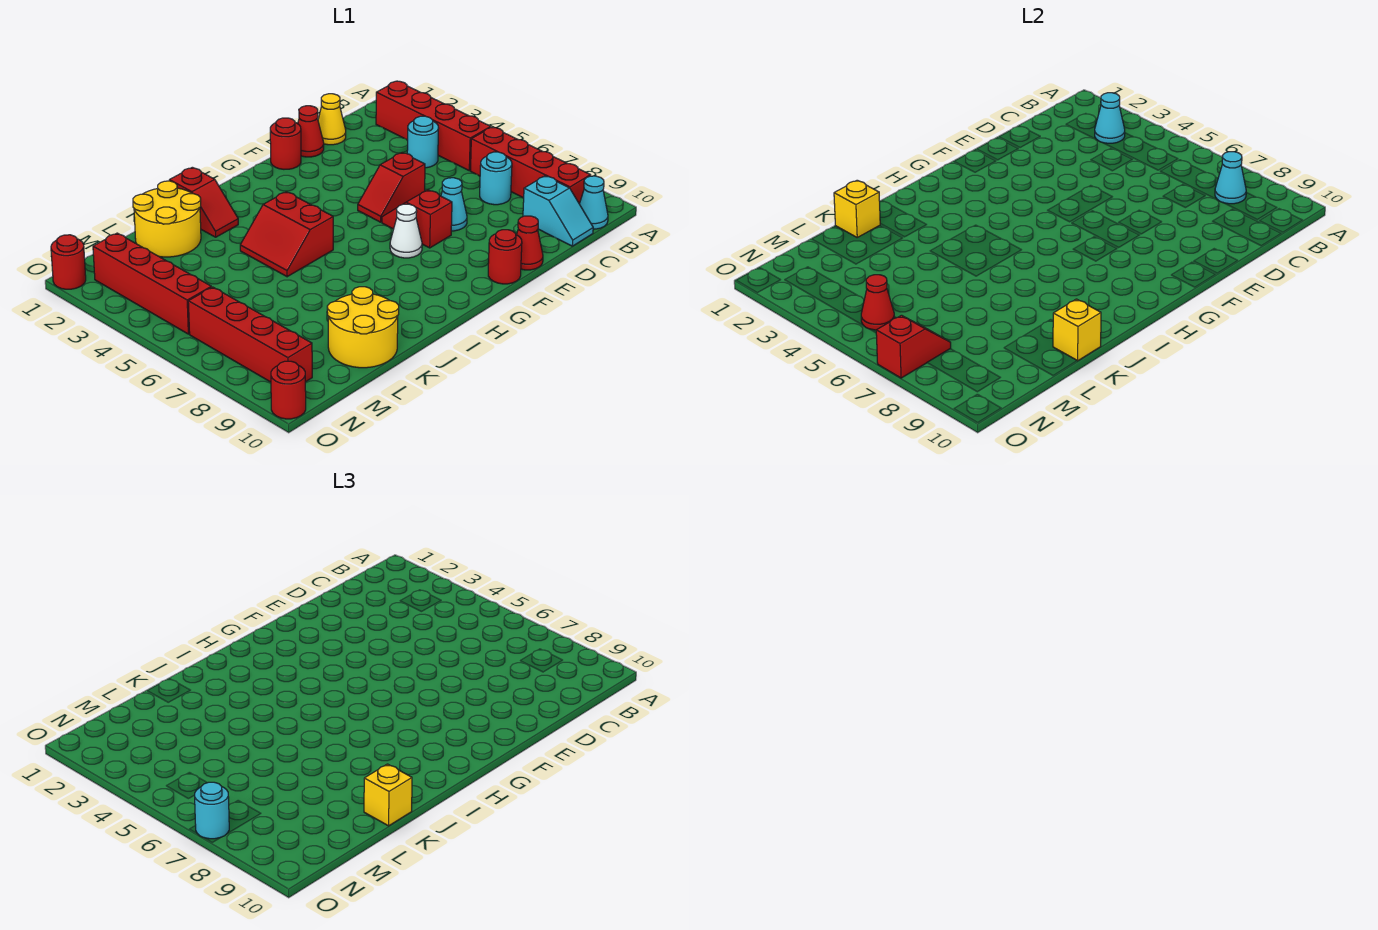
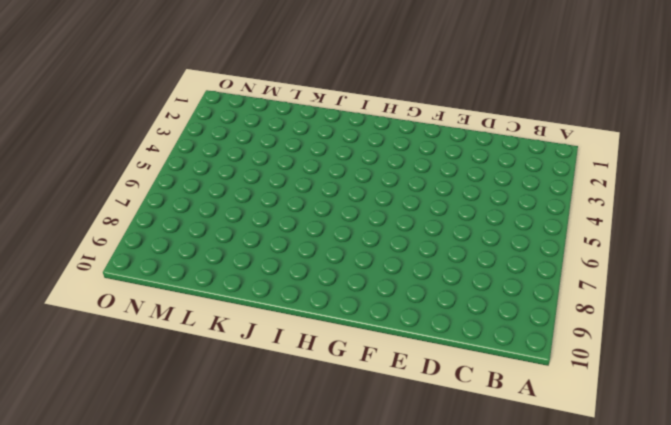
none -> red brick B2:B5 level 1
none -> red brick B6:B9 level 1
none -> cyan cone B10 level 1
none -> cyan round brick C4 level 1

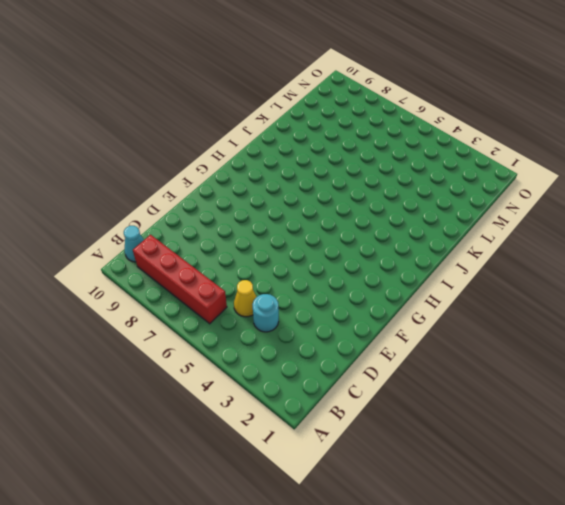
yellow cone C5 level 1 -> yellow cone D1 level 1
none -> red brick B2:B5 level 1
none -> cyan round brick C7 level 1
none -> cyan slope C9:C10 level 1 top 9
none -> red cone E1 level 1

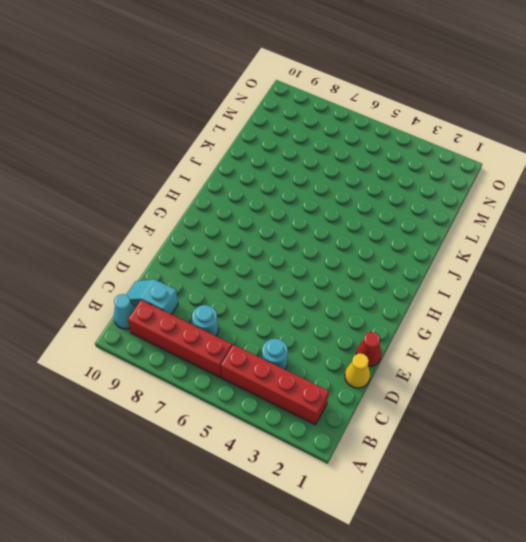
none -> red slope E5:F5 level 1 top E
none -> cyan cone E7 level 1
none -> red cone E10 level 1
none -> red round brick F1 level 1

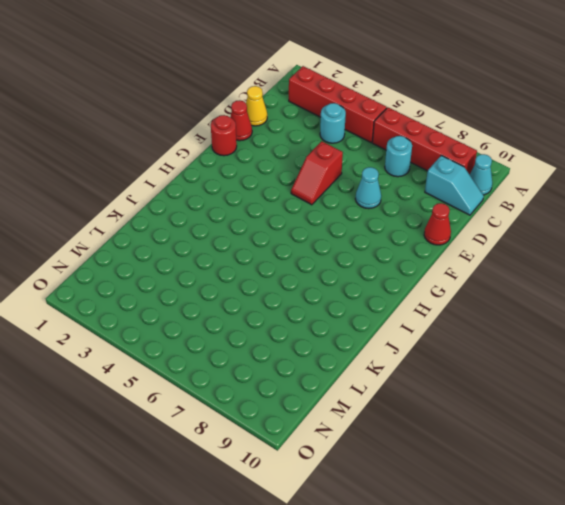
none -> red slope F6:F7 level 1 top 7
none -> red round brick F10 level 1
none -> white cone G7 level 1
none -> red slope I4:J5 level 1 top I

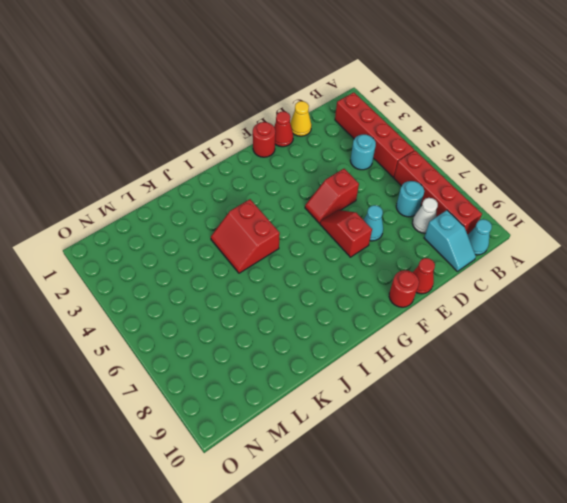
white cone C8 level 1 -> white cone G7 level 1
none -> red slope J1:J2 level 1 top 1
none -> yellow round brick K1:L2 level 1
none -> yellow round brick K9:L10 level 1
none -> red brick N2:N5 level 1

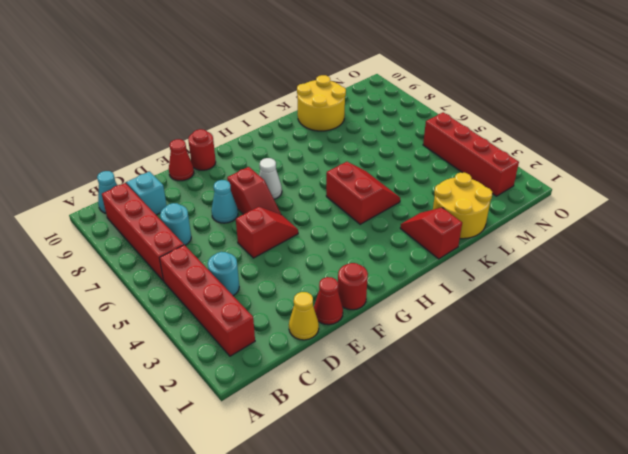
none -> red brick N6:N9 level 1
none -> red round brick O1 level 1
none -> red round brick O10 level 1
none -> cyan cone B3 level 2

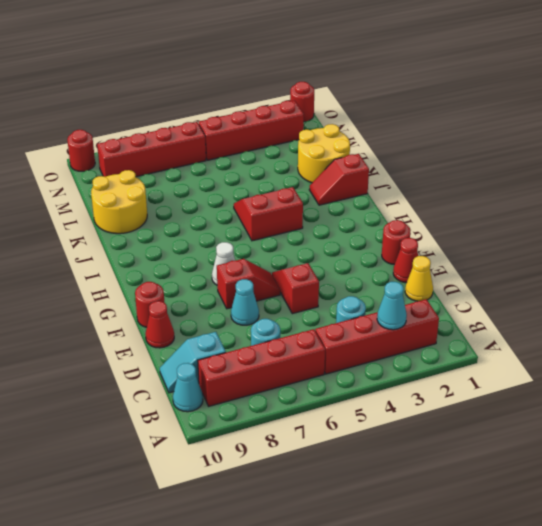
none -> cyan cone B8 level 2
none -> yellow brick K1 level 2
none -> yellow brick K10 level 2
none -> red cone N5 level 2

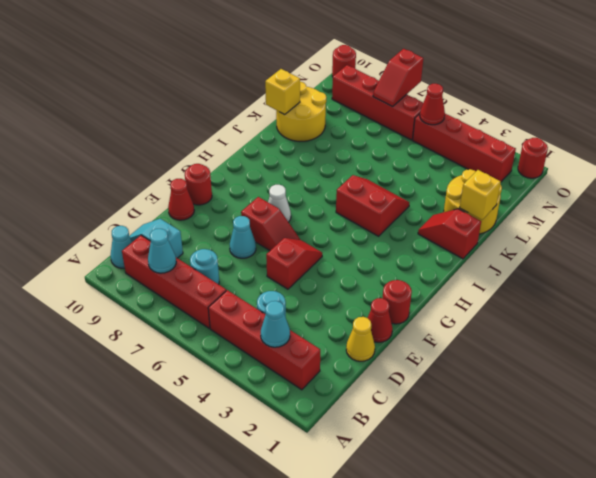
none -> yellow brick K10 level 3
none -> cyan round brick O7 level 3

